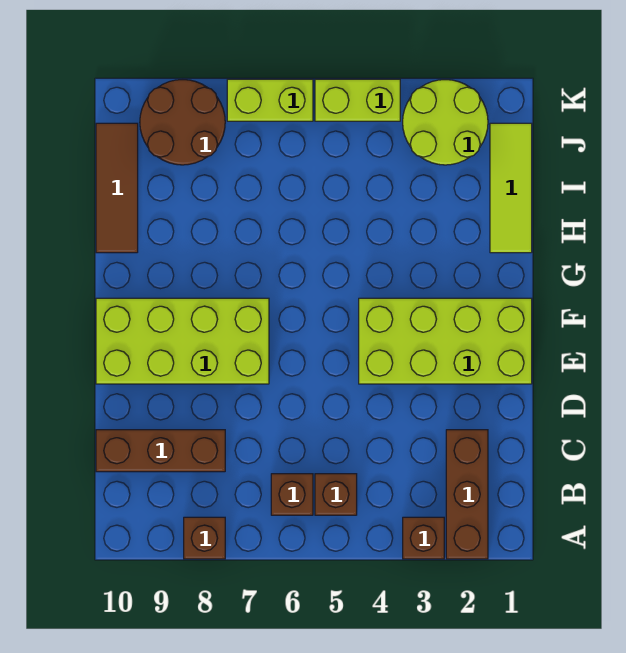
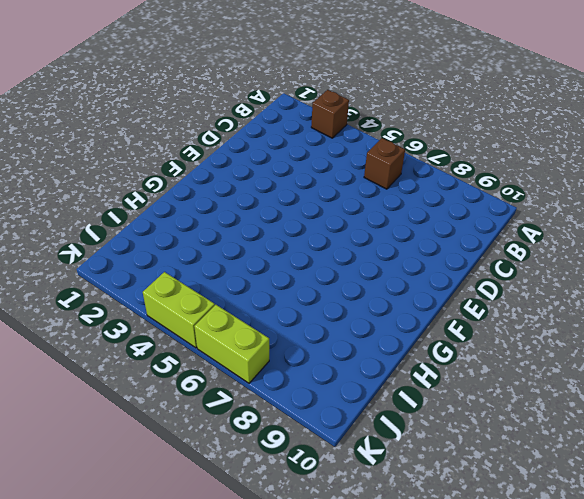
none -> brown brick A2:C2 level 1
none -> brown brick A8 level 1
none -> brown brick B5 level 1

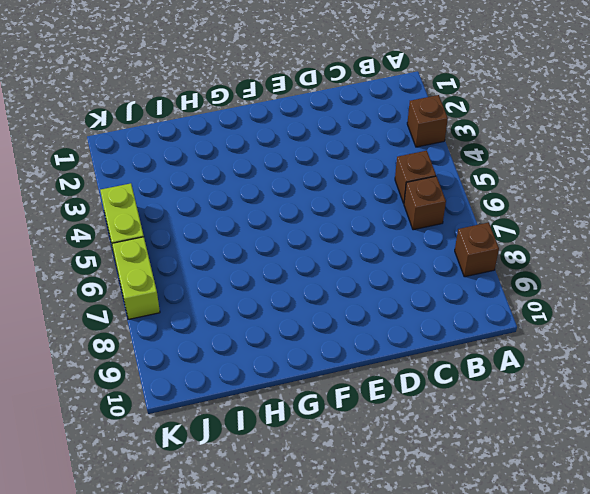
none -> brown brick A2:C2 level 1
none -> brown brick C8:C10 level 1
none -> lime brick E1:F4 level 1

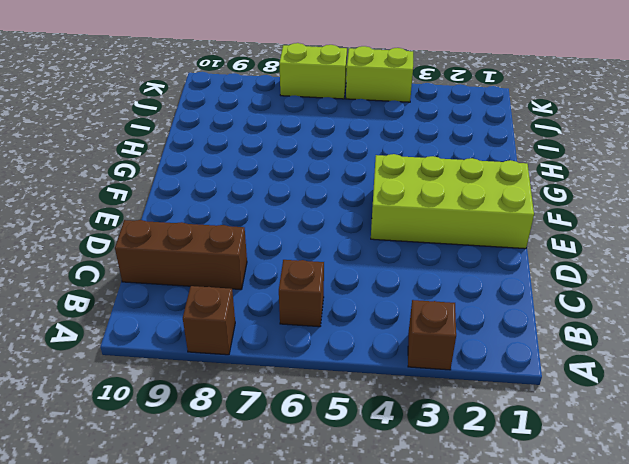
none -> brown brick A2:C2 level 1
none -> brown brick B5 level 1
none -> lime brick E7:F10 level 1

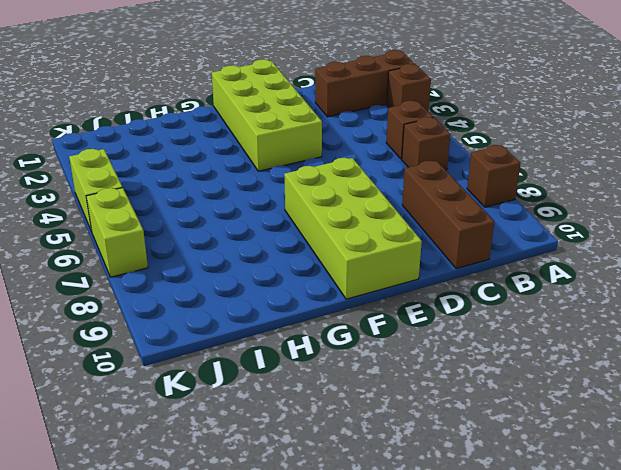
none -> lime tile H1:J1 level 1
none -> brown tile H10:J10 level 1
none -> lime round brick J2:K3 level 1

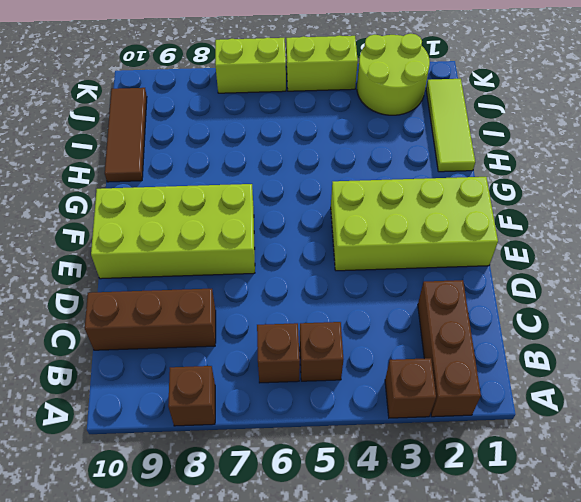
none -> brown round brick J8:K9 level 1

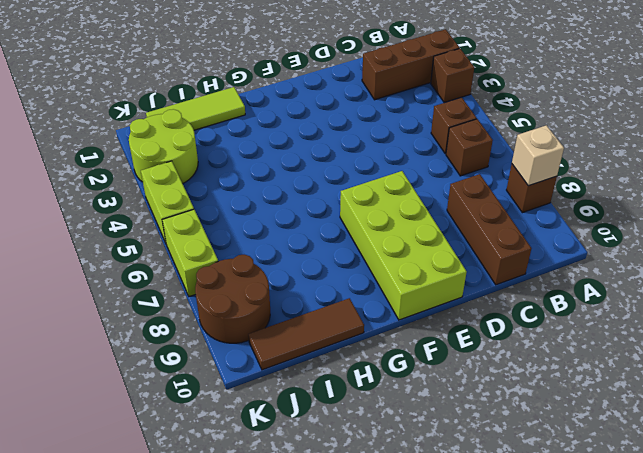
tan brick A8 level 2 -> none
none -> lime brick E1:F4 level 1

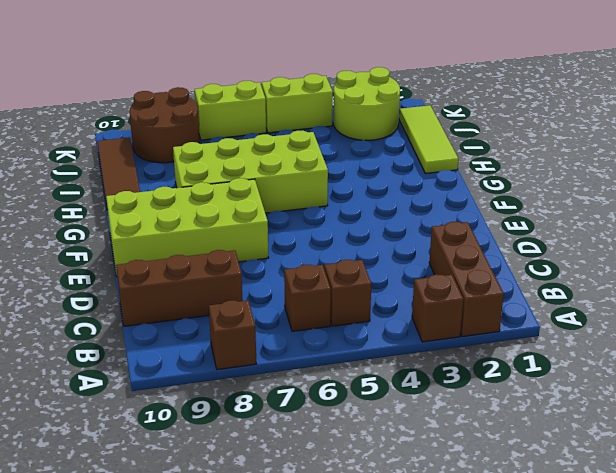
lime brick G5:H8 level 1 -> lime brick E1:F4 level 1

